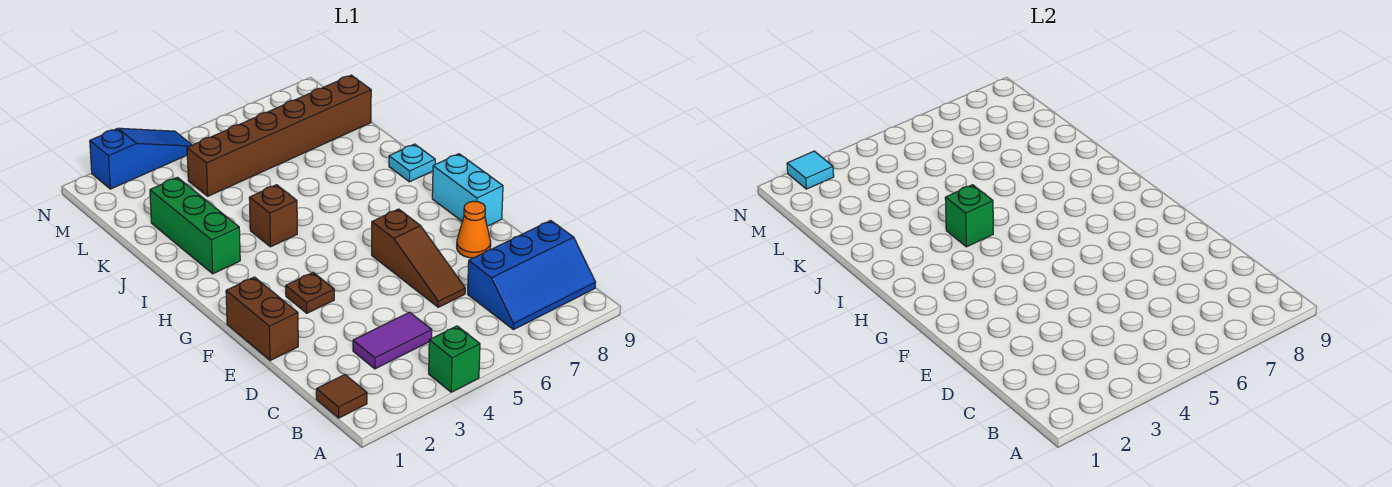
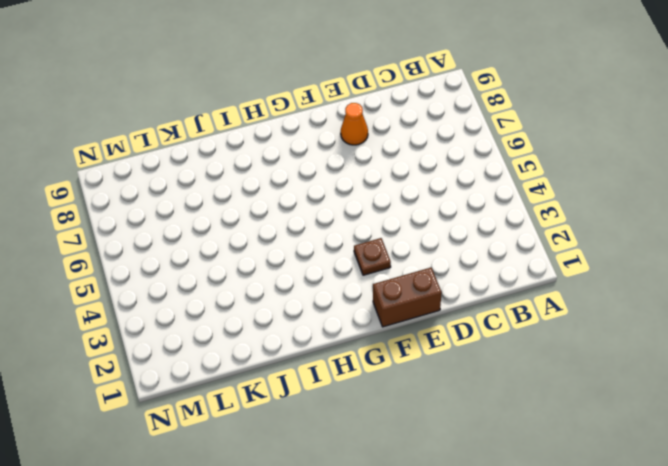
none -> green brick A4 level 1
none -> brown tile B1 level 1
none -> blue slope B7:C9 level 1 top C

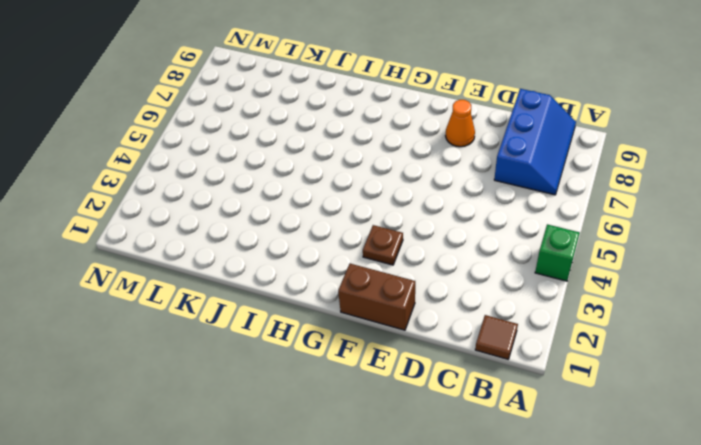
none -> purple tile C3:C4 level 1
none -> brown slope D6:F6 level 1 top F
none -> cyan brick F9:G9 level 1

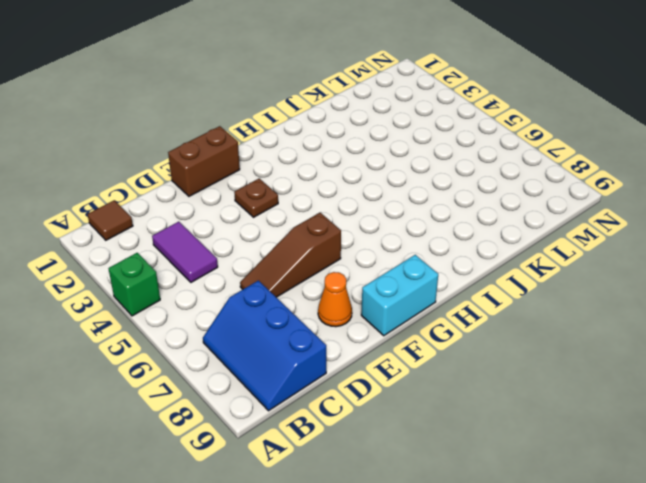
none -> green brick I2:K2 level 1
none -> brown brick I4 level 1
none -> cyan plate I9 level 1

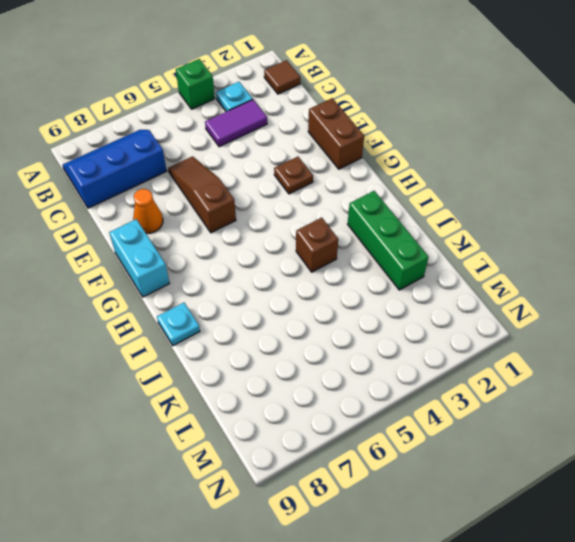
cyan plate B3 level 1 -> none
none -> brown brick L4:L9 level 1
none -> blue slope N2:N4 level 1 top 2
none -> green brick I4 level 2

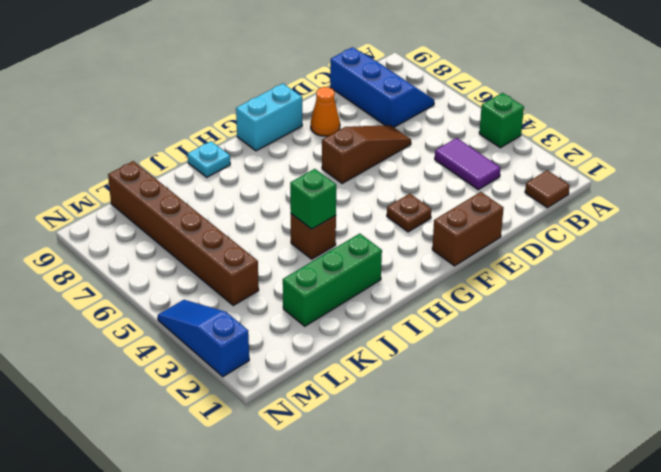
none -> cyan tile N2 level 2

